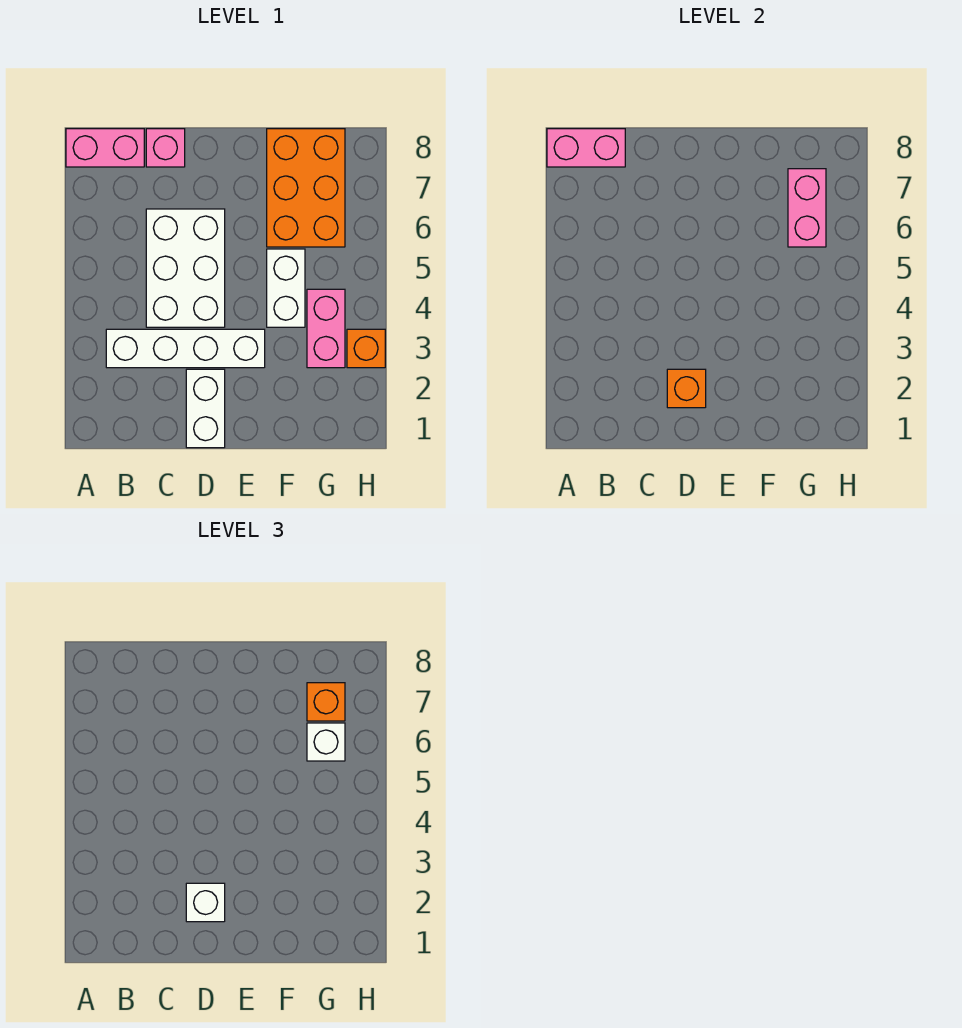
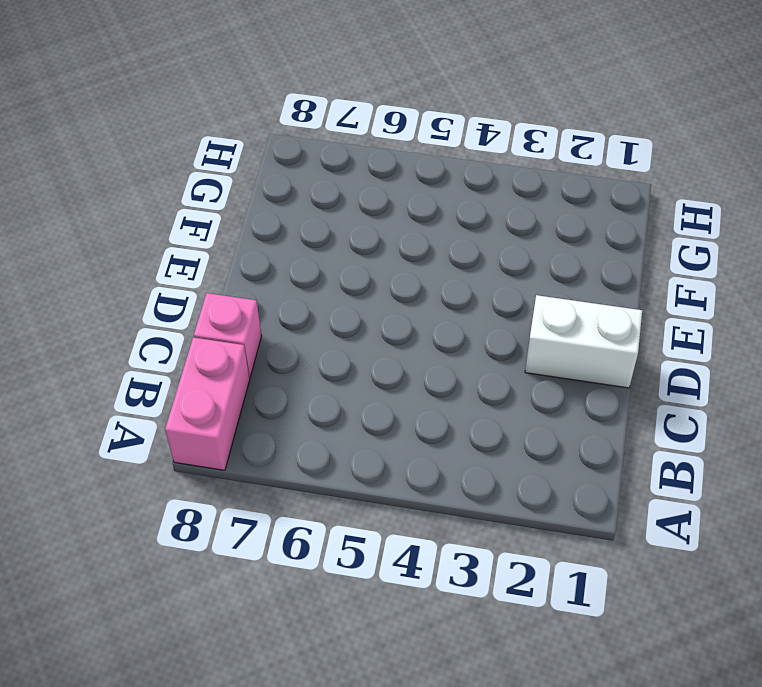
none -> white brick B3:E3 level 1
none -> white brick C4:D6 level 1
none -> white brick F4:F5 level 1

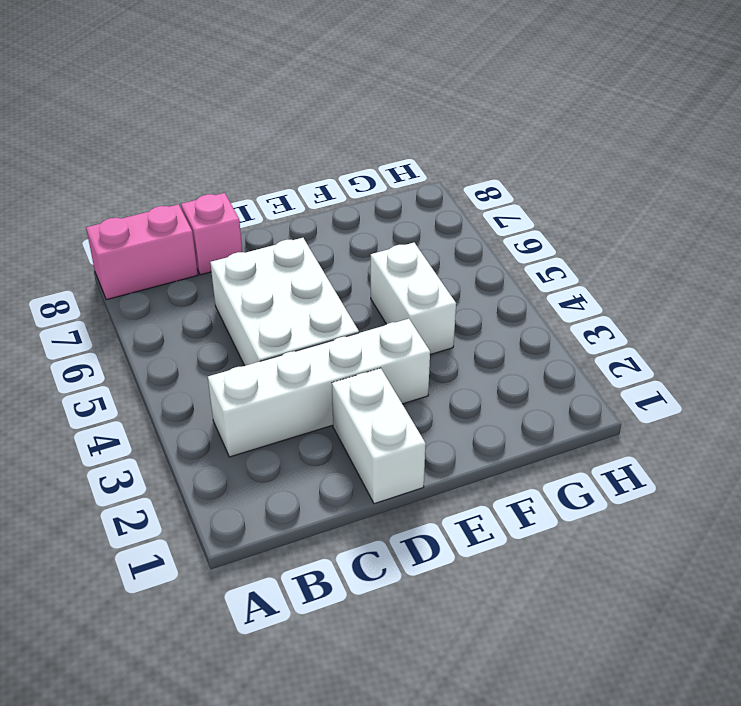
none -> orange brick F6:G8 level 1
none -> pink brick G3:G4 level 1
none -> orange brick H3 level 1

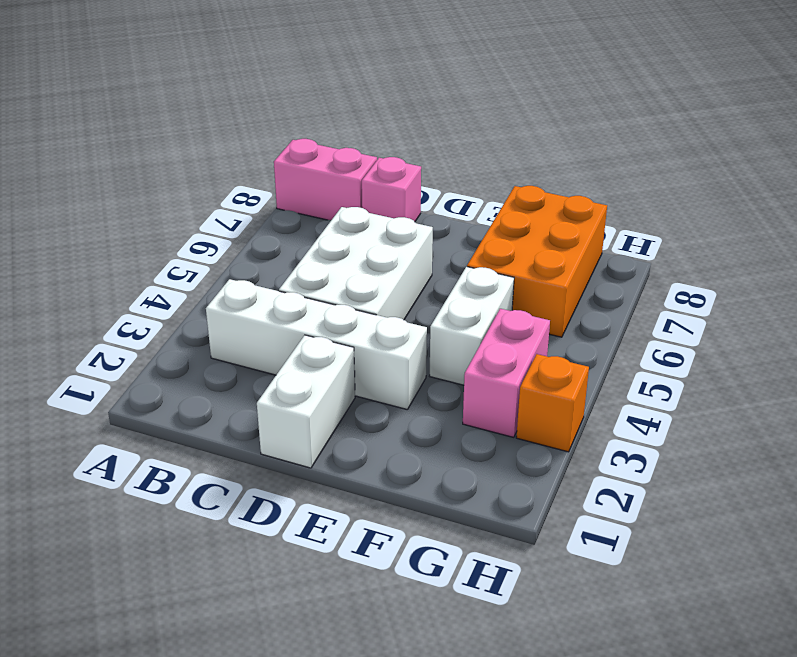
none -> pink brick A8:B8 level 2
none -> orange brick D2 level 2
none -> pink brick G6:G7 level 2

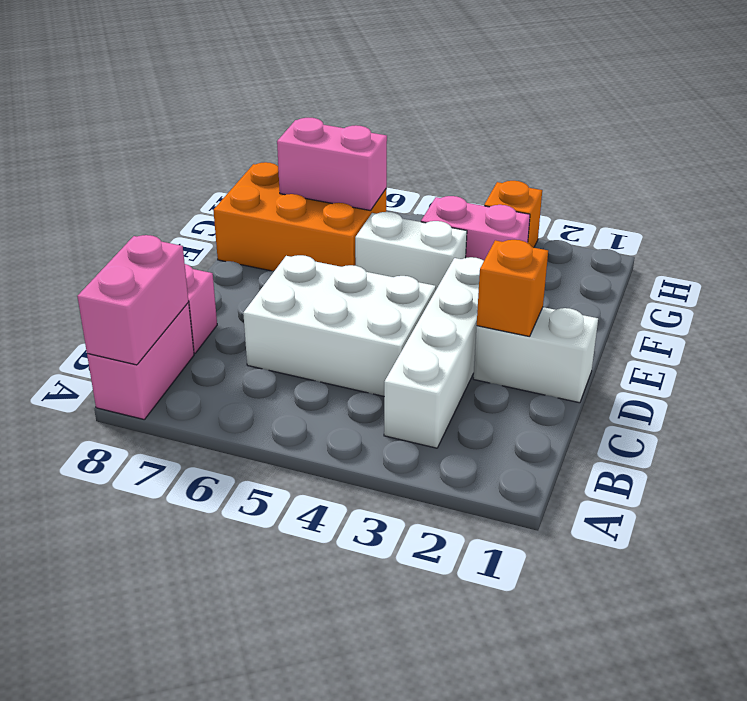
none -> white brick D2 level 3
none -> white brick G6 level 3
none -> orange brick G7 level 3

